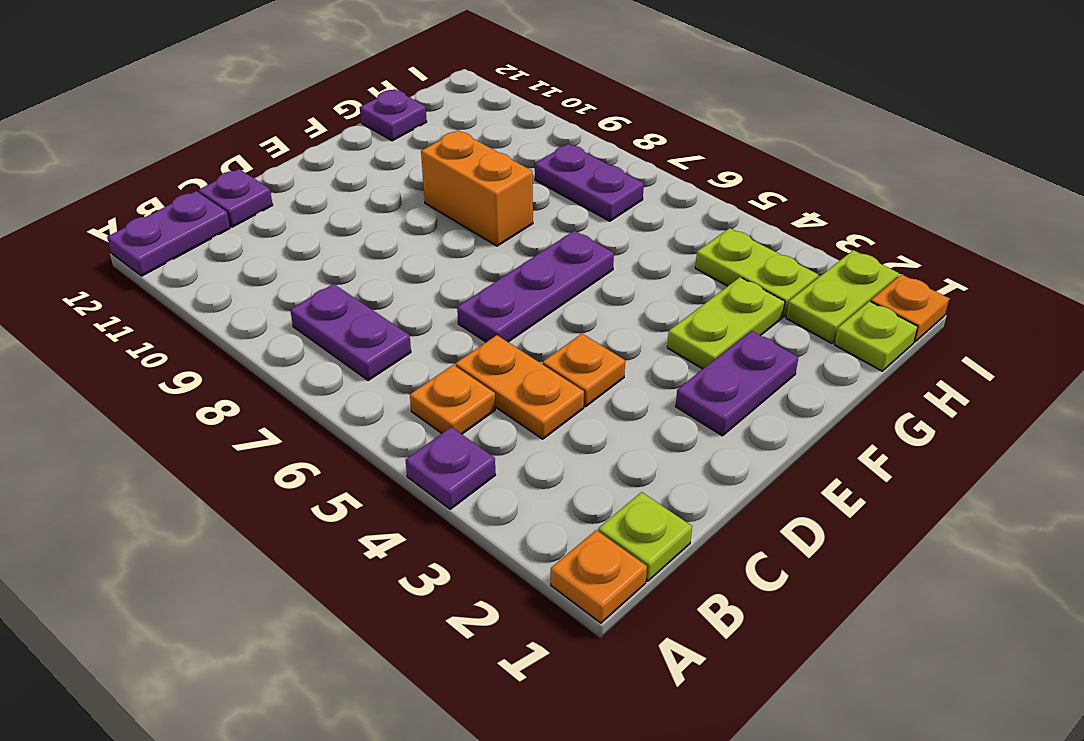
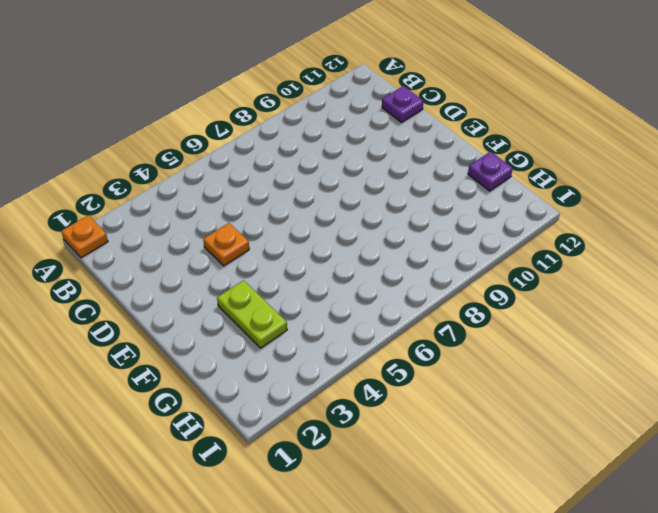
none -> purple plate A4 level 1
none -> purple plate A12:B12 level 1
none -> lime plate B1 level 1

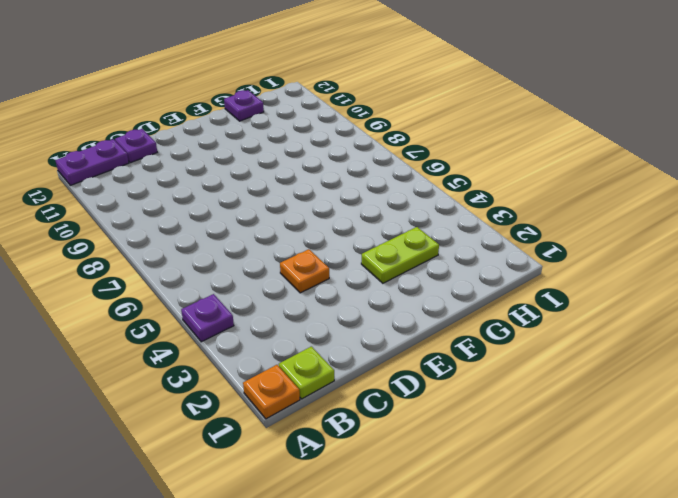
none -> orange plate B5 level 1
none -> purple plate B7:B8 level 1
none -> orange plate C4:C5 level 1

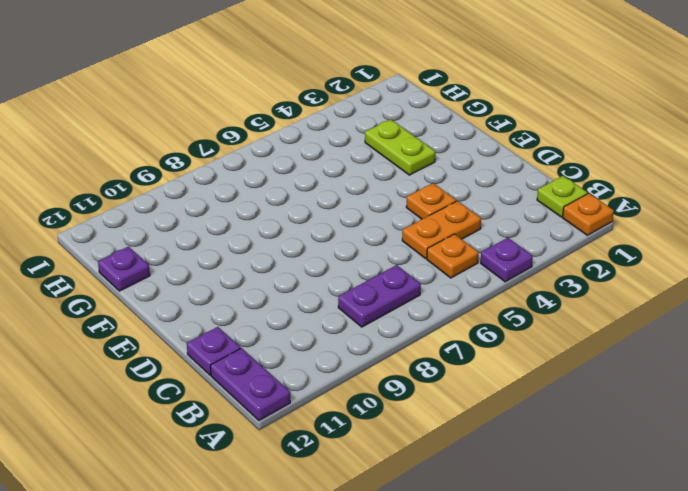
none -> purple plate D6:F6 level 1
none -> purple plate E2:F2 level 1
none -> orange brick F8:F9 level 1

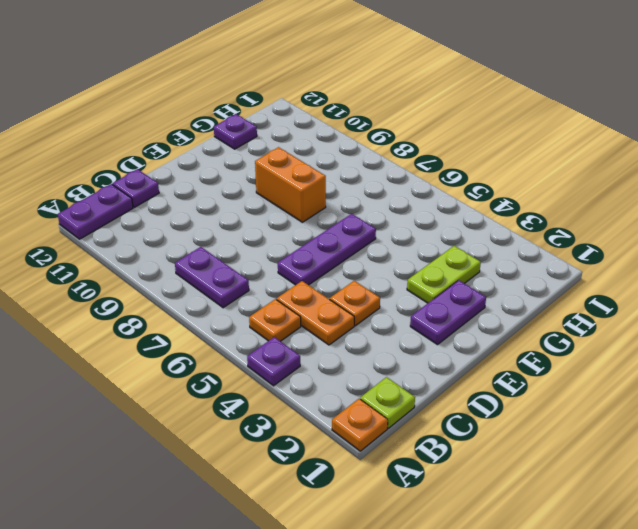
none -> lime plate H1 level 1
none -> lime plate H2:I2 level 1
none -> lime plate H3:H4 level 1

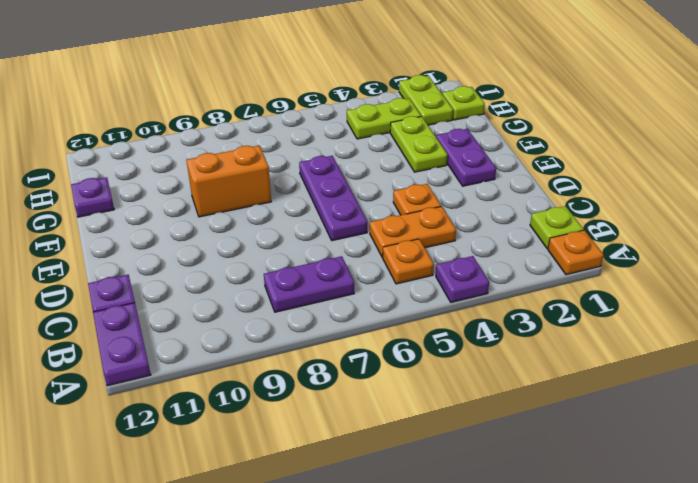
none -> purple plate H7:H8 level 1
none -> orange plate I1 level 1

